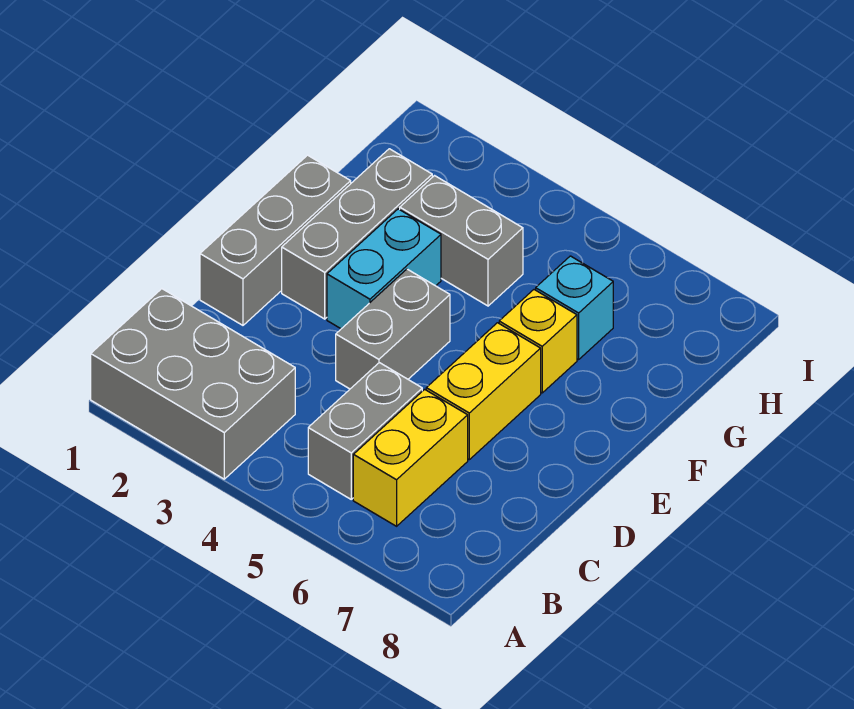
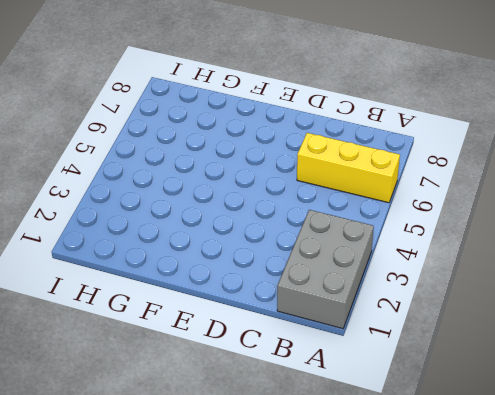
yellow brick A6:C6 level 1 -> yellow brick B6:C6 level 1
none -> grey brick B5:C5 level 1
none -> grey brick D1:F1 level 1

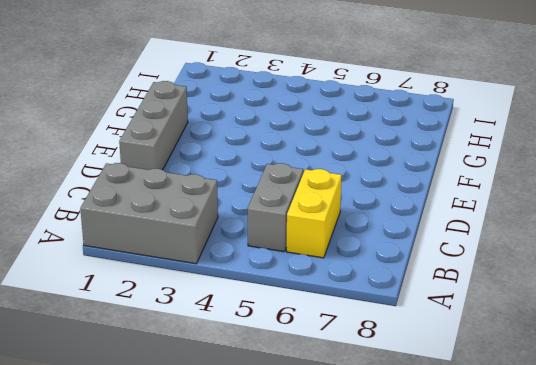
none -> grey brick D4:E4 level 1
none -> yellow brick D6:E6 level 1

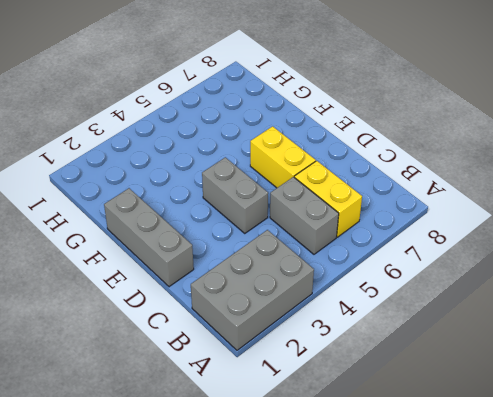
none -> grey brick E2:G2 level 1
none -> cyan brick E3:F3 level 1

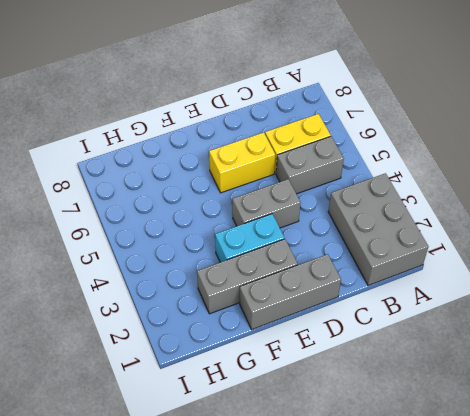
none -> yellow brick F6 level 1
none -> grey brick G3:G4 level 1

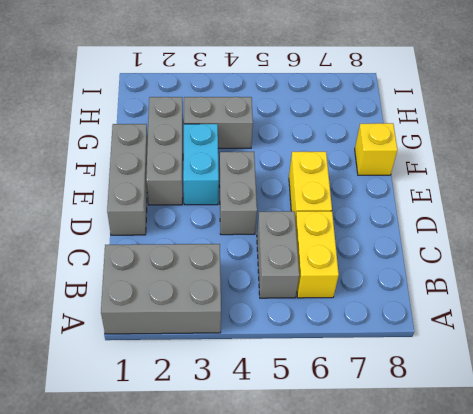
yellow brick F8 level 1 -> yellow brick F6 level 1
none -> cyan brick G6 level 1

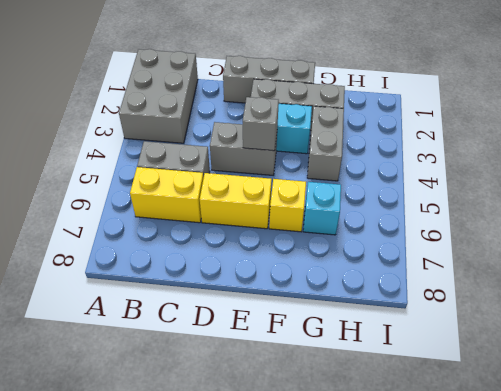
grey brick E4 level 2 -> none

